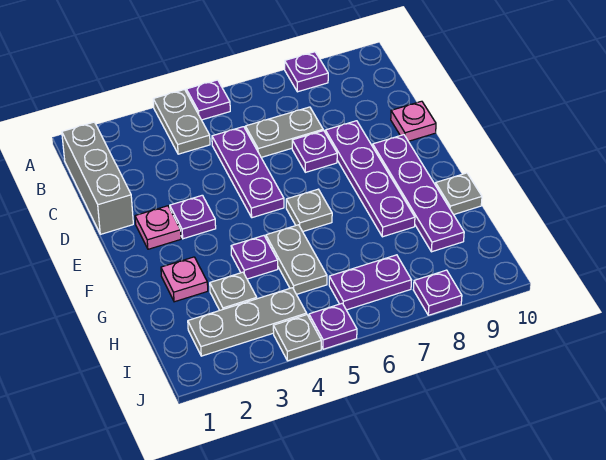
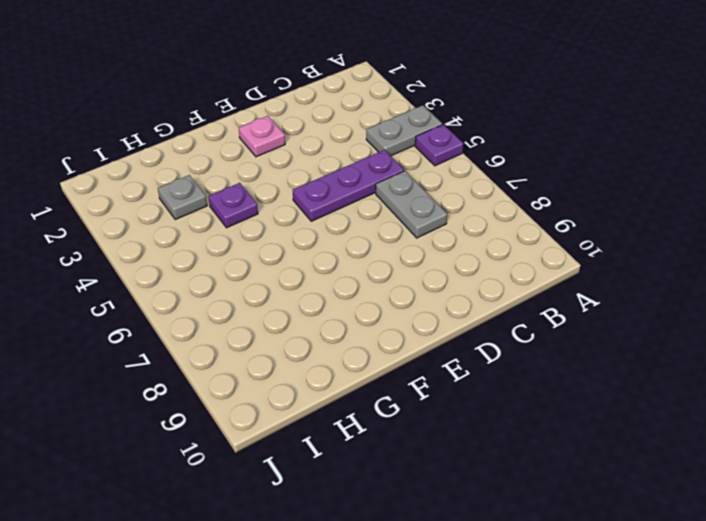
none -> purple plate A8 level 1
none -> grey brick B1:D1 level 1
none -> purple plate D7 level 1

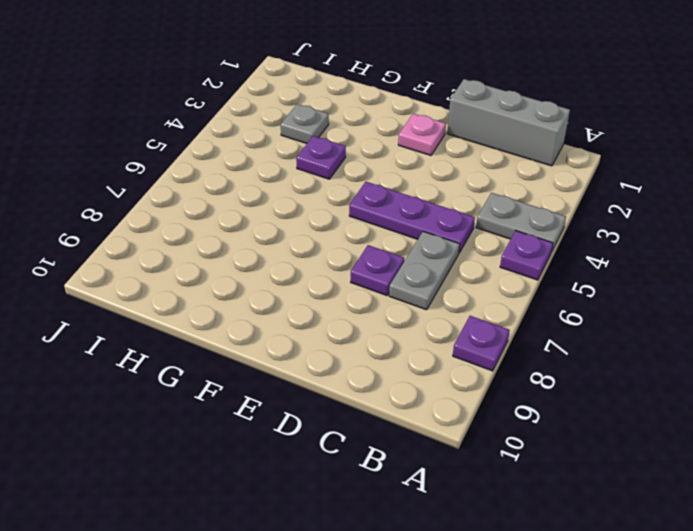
none -> purple plate D8:G8 level 1
none -> pink plate D10 level 1
none -> purple plate E3 level 1

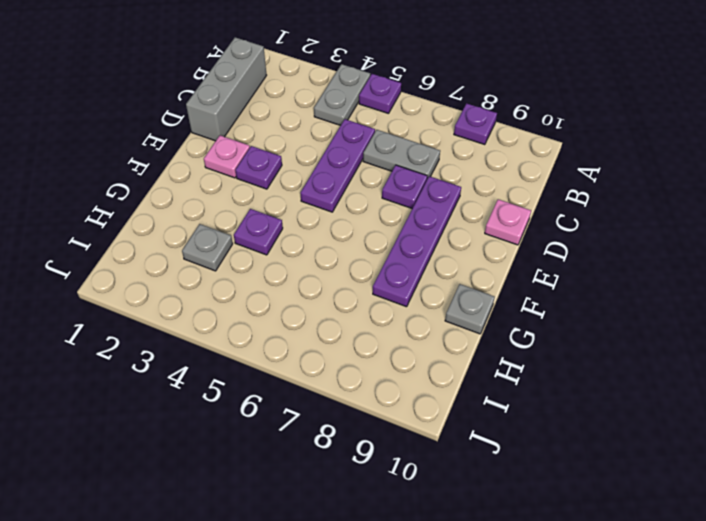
none -> purple plate E9:H9 level 1
none -> grey plate F6 level 1
none -> pink plate G2 level 1

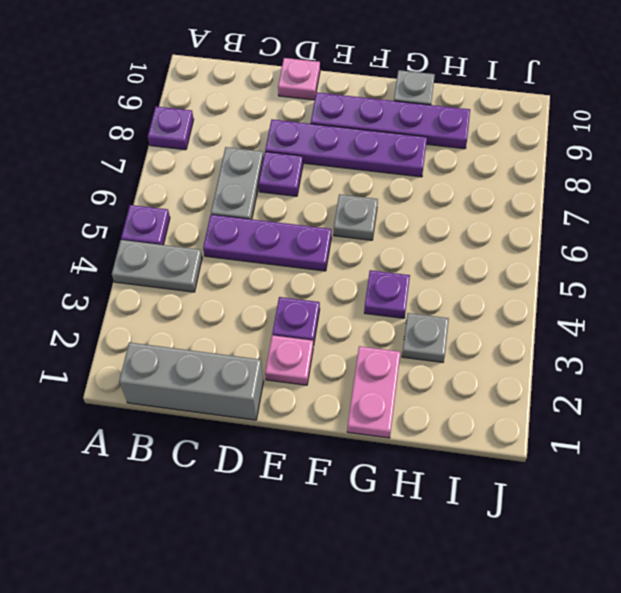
pink plate G1:G2 level 1 -> pink plate G2 level 1
none -> grey plate G5:H5 level 1
none -> grey plate I2:I4 level 1
none -> purple plate I6:I7 level 1

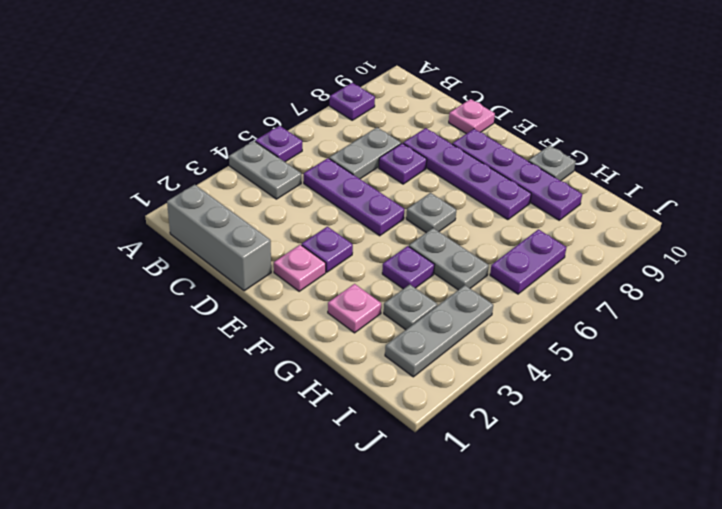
none -> grey plate J4 level 1
none -> purple plate J5 level 1
none -> purple plate J8 level 1

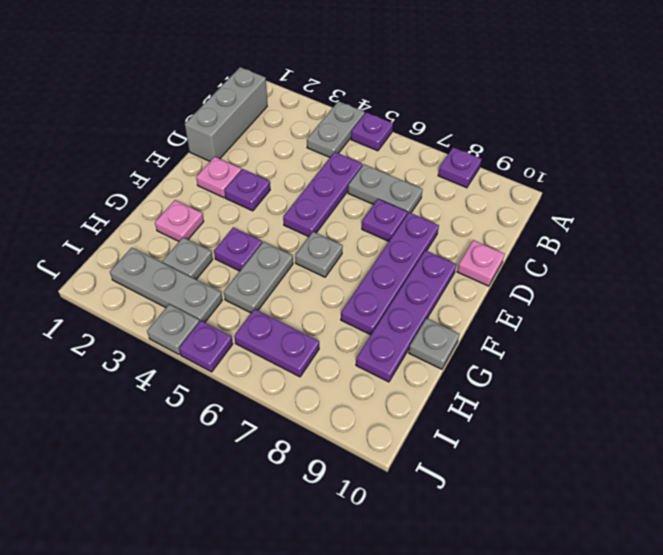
none -> purple plate J8 level 1

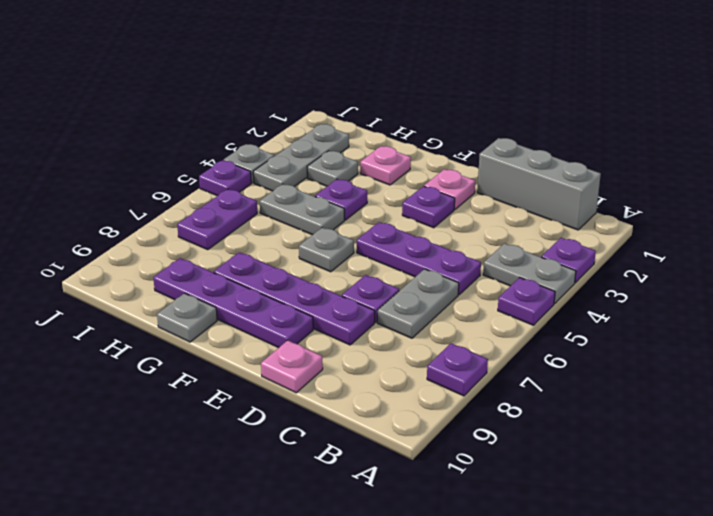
purple plate A3 level 1 -> purple plate J8 level 1

